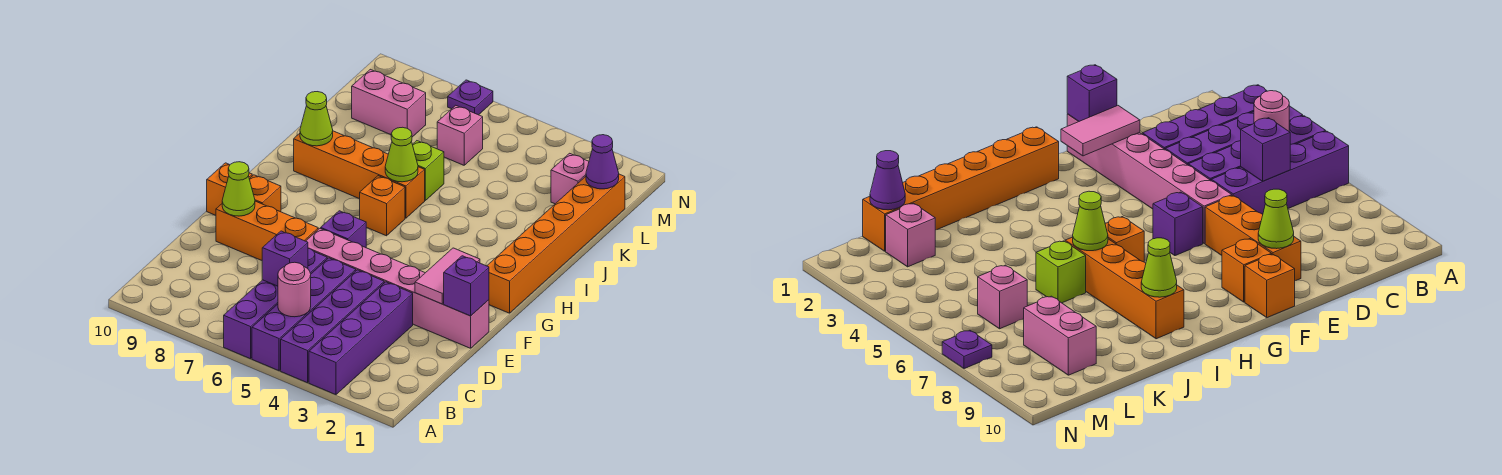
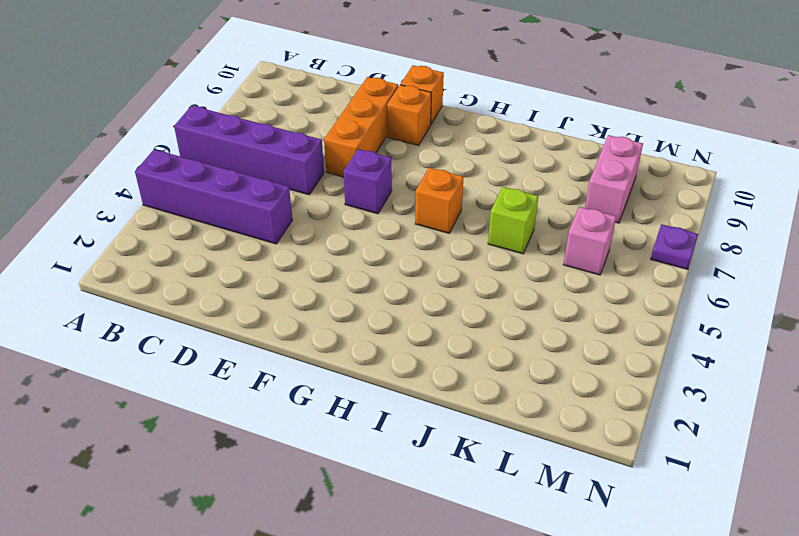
none -> purple brick A3:D3 level 1
none -> purple brick A5:D5 level 1
none -> pink brick E1:E6 level 1

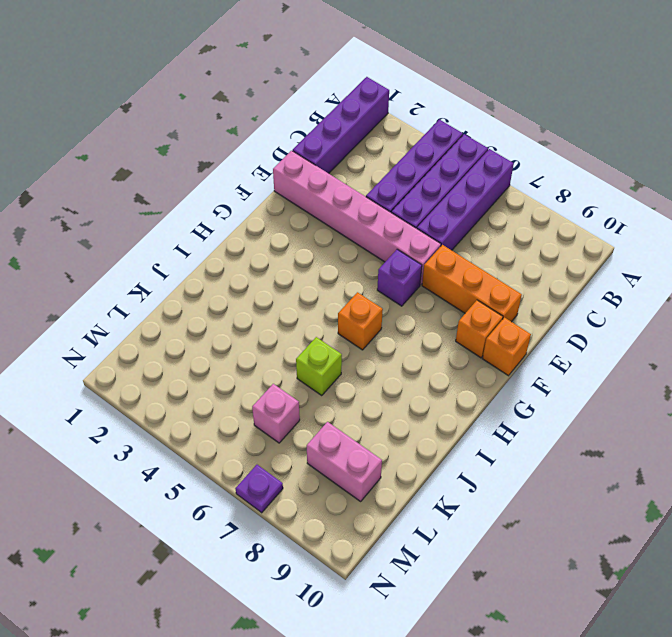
purple brick A1:D1 level 1 -> purple brick A3:D3 level 1
none -> orange brick G1:L1 level 1
none -> orange brick I6:I9 level 1
none -> pink brick L2 level 1

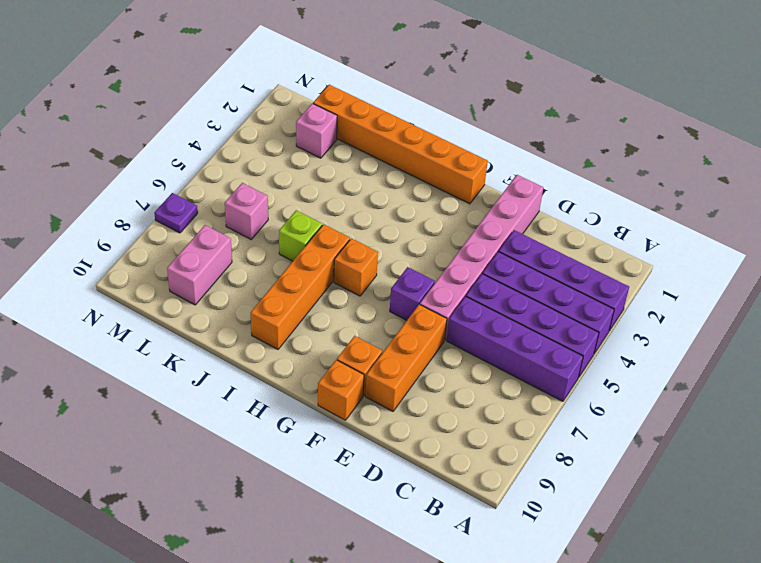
none -> pink round brick B5 level 2
none -> purple brick C6 level 2
none -> purple brick E1 level 2

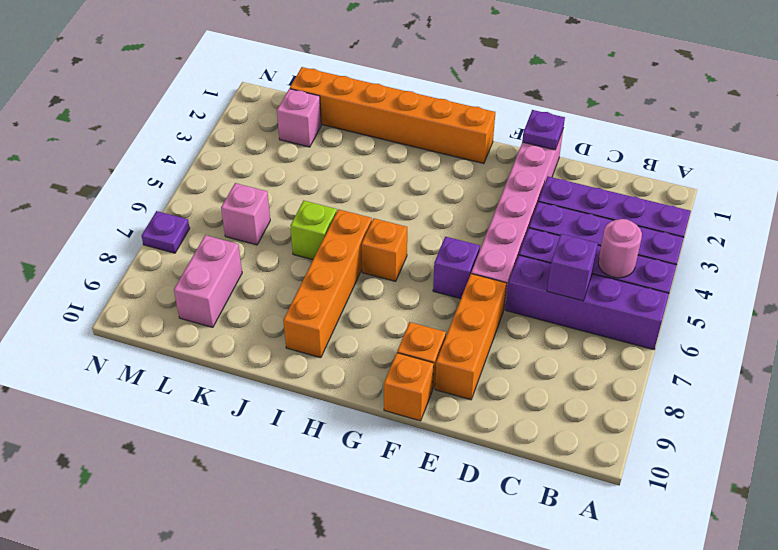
purple plate E1 level 2 -> purple brick E1 level 2
none -> pink tile E2:F2 level 2
none -> lime cone E9 level 2
none -> lime cone I6 level 2

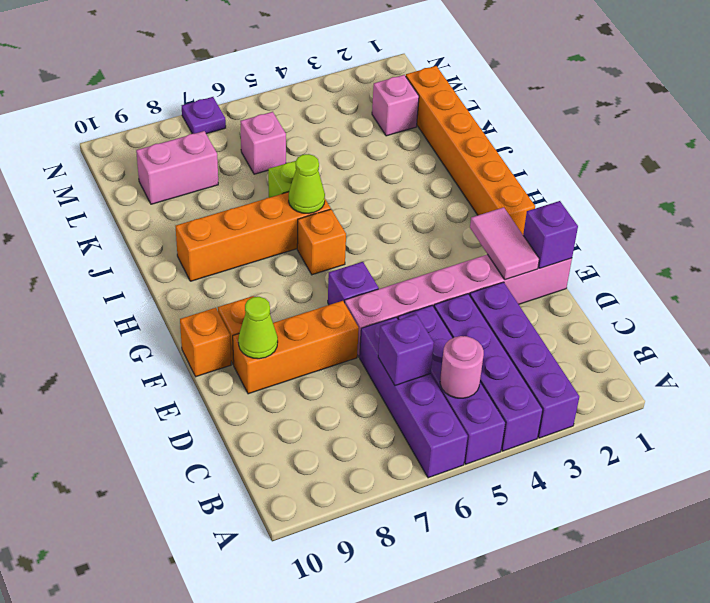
none -> lime cone I9 level 2
none -> purple cone L1 level 2

